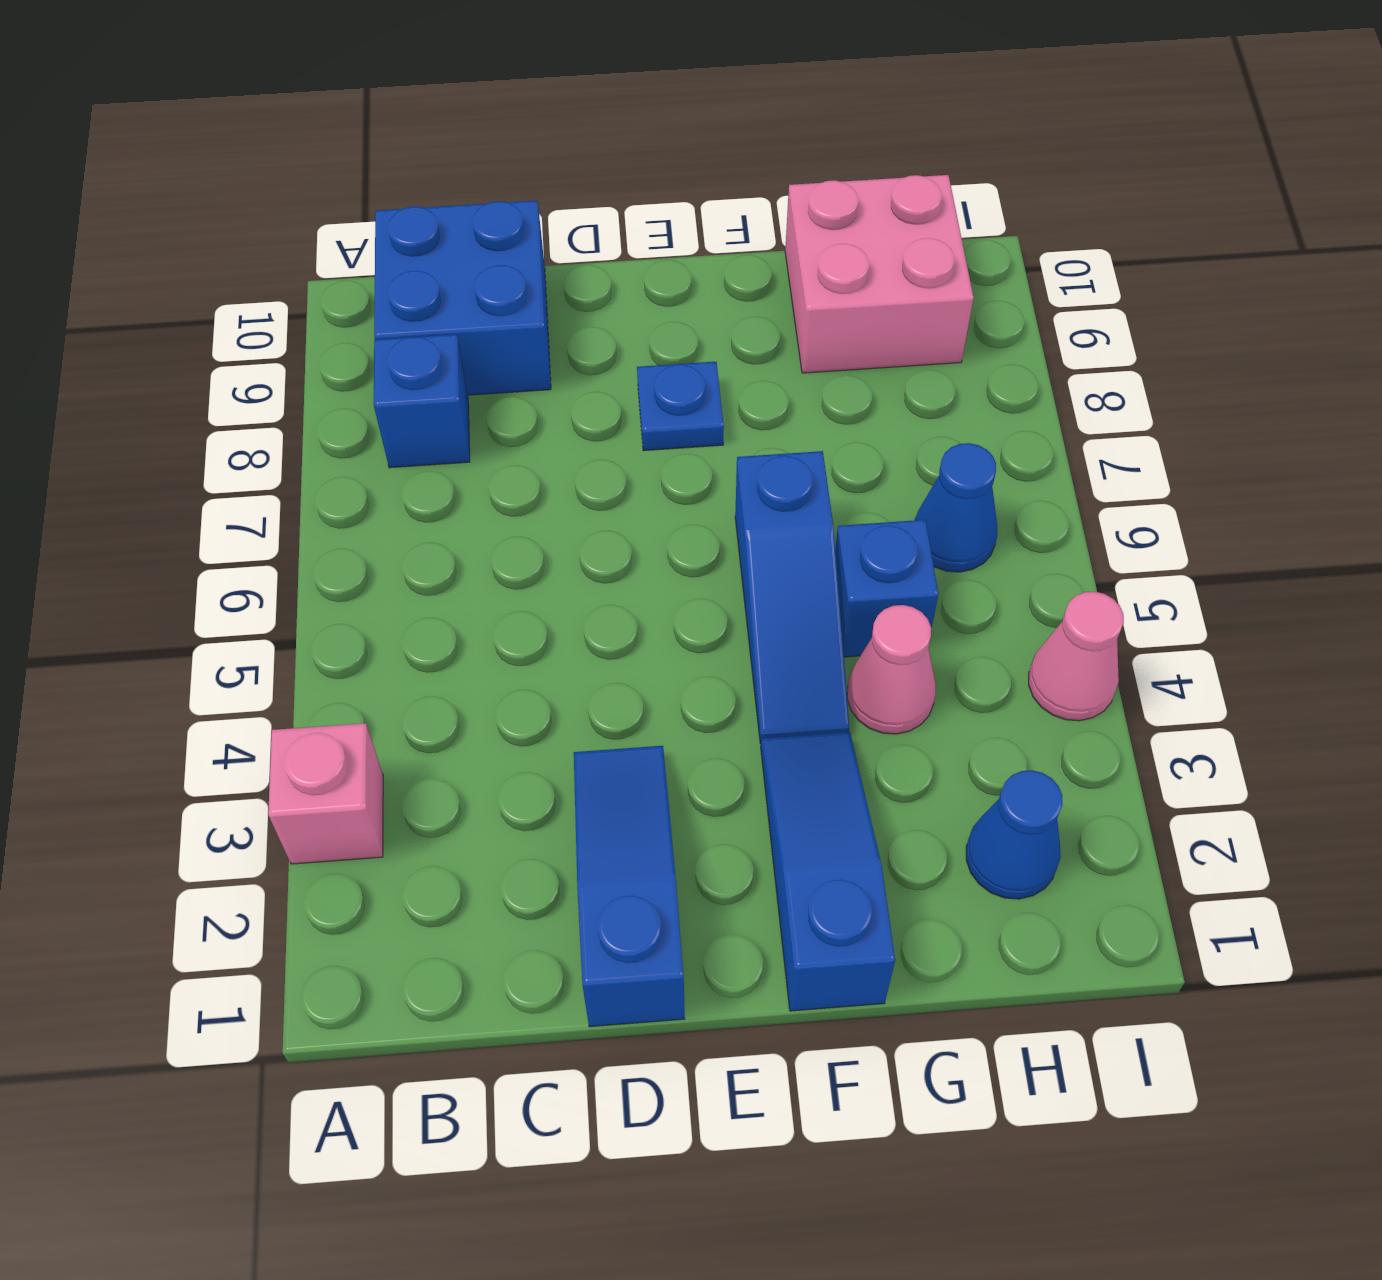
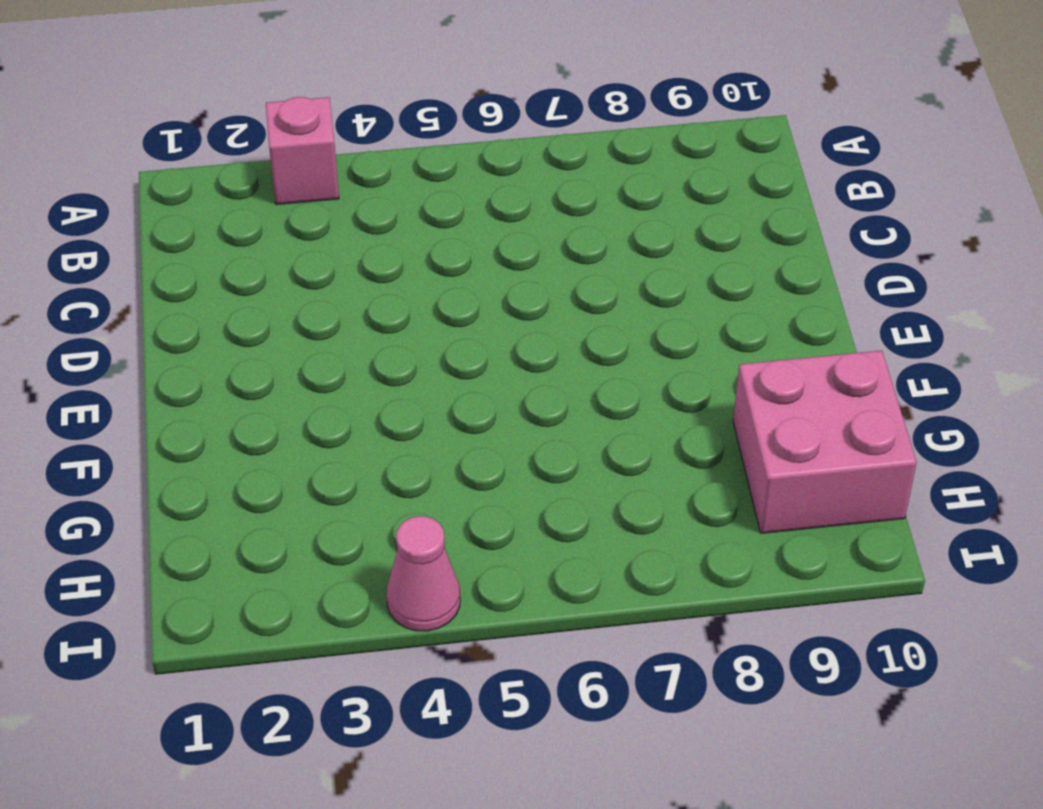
none -> blue brick B8 level 1
none -> blue brick B9:C10 level 1
none -> blue slope D1:D3 level 1 top 1

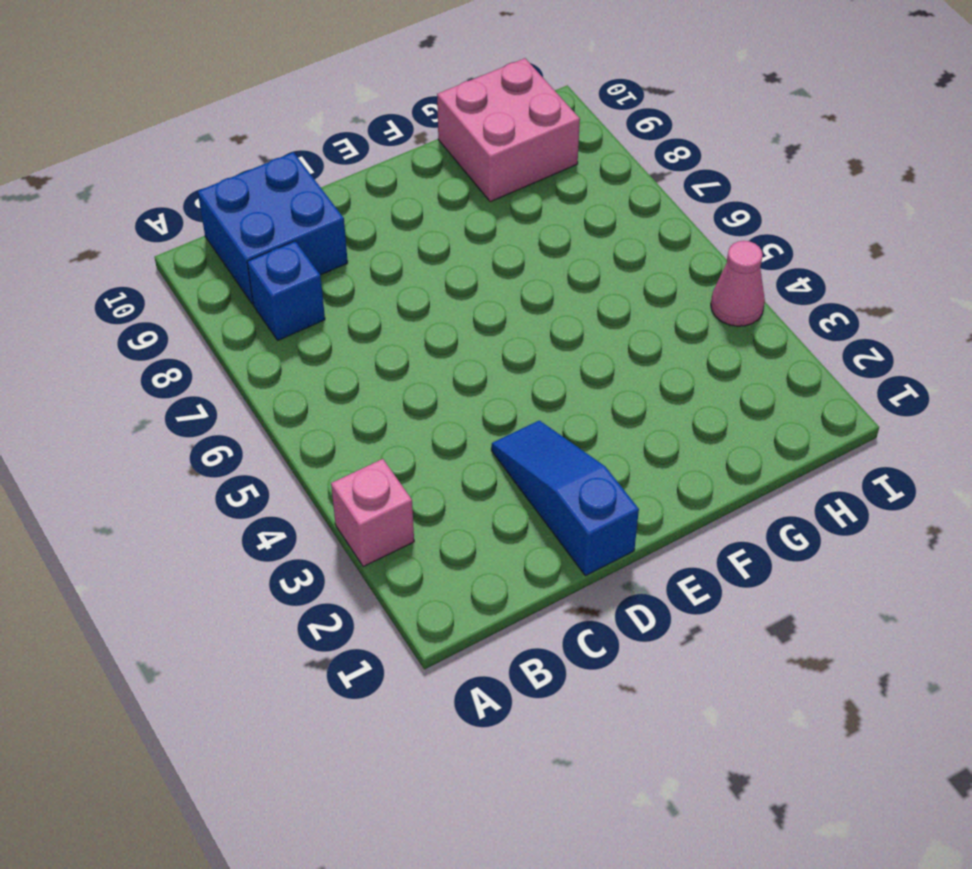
none -> blue plate E8 level 1
none -> blue slope F1:F3 level 1 top 1
none -> blue slope F4:F6 level 1 top 6

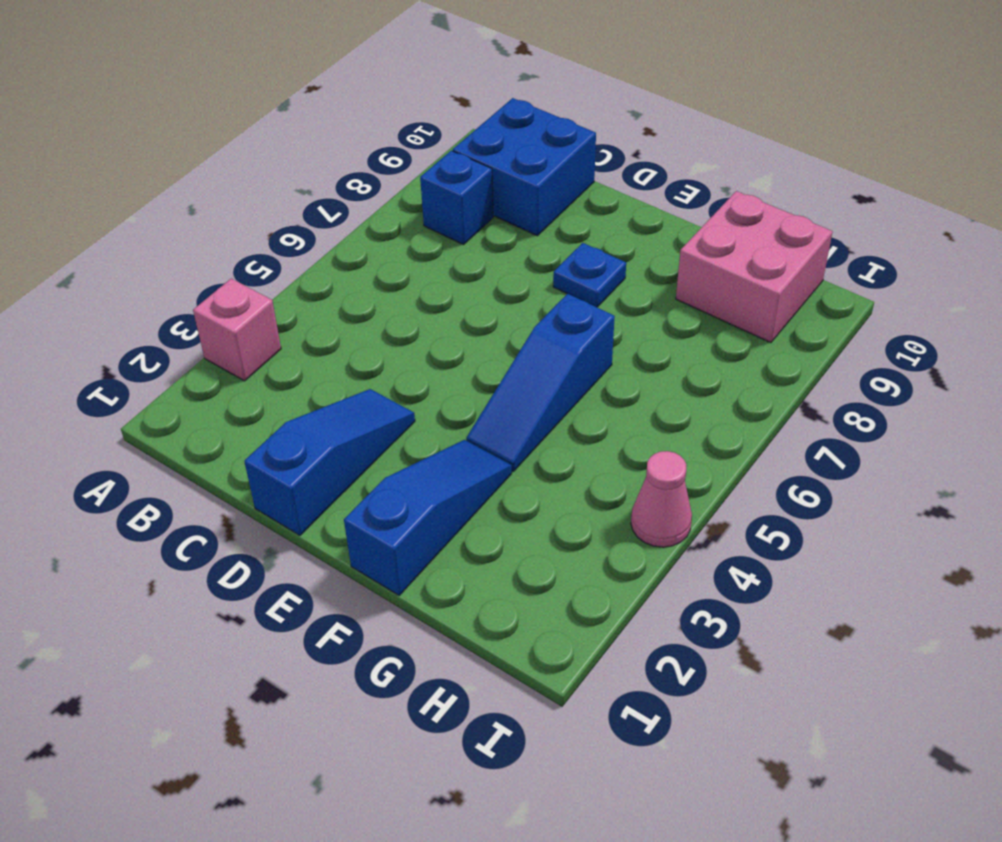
none -> pink cone G4 level 1
none -> blue brick G5 level 1
none -> blue cone H2 level 1

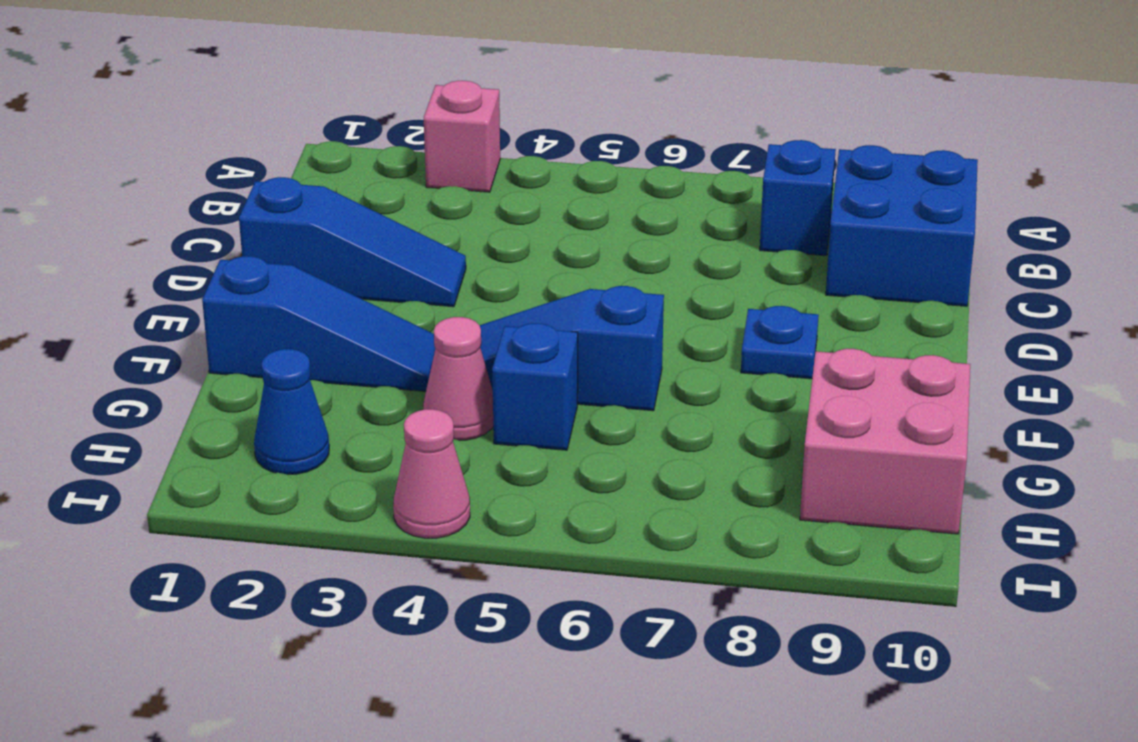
none -> blue cone H6 level 1

